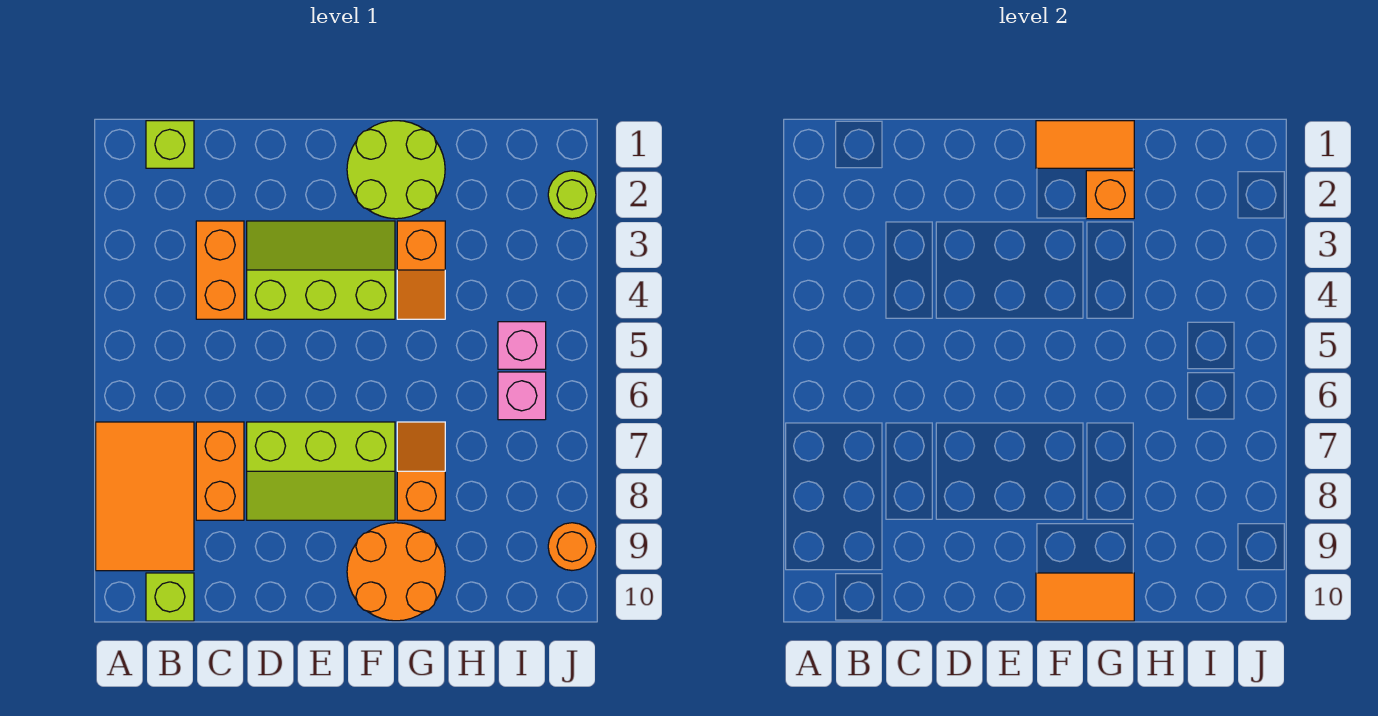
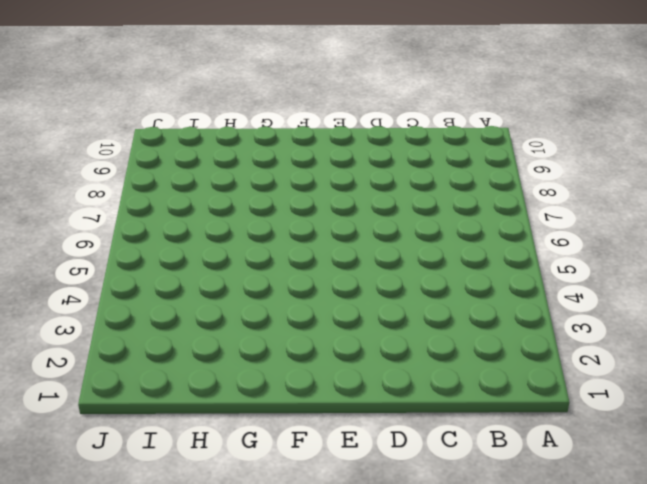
none -> orange tile A7:B9 level 1
none -> lime brick B1 level 1
none -> lime brick B10 level 1

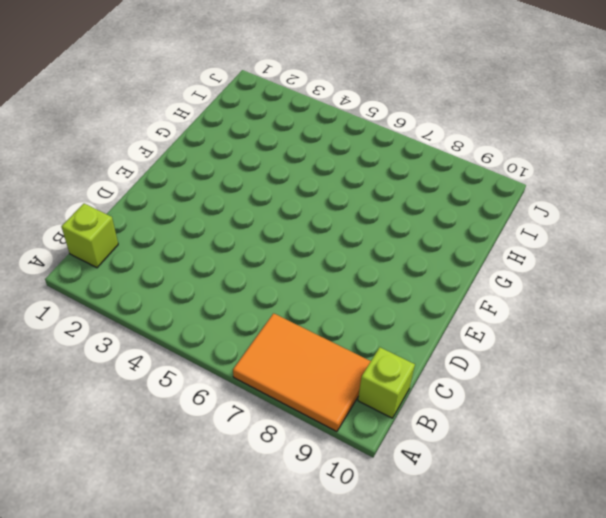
none -> orange brick C3:C4 level 1
none -> orange brick C7:C8 level 1
none -> lime slope D3:F4 level 1 top 4

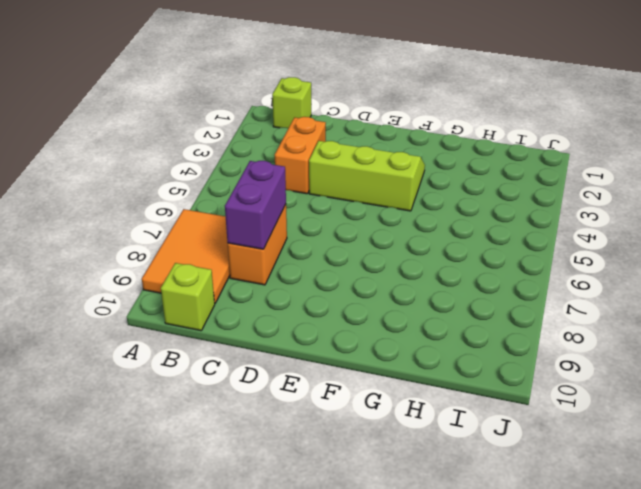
purple brick C7:C8 level 2 -> none
none -> lime slope D7:F8 level 1 top 7
none -> lime round brick F1:G2 level 1
none -> orange round brick F9:G10 level 1

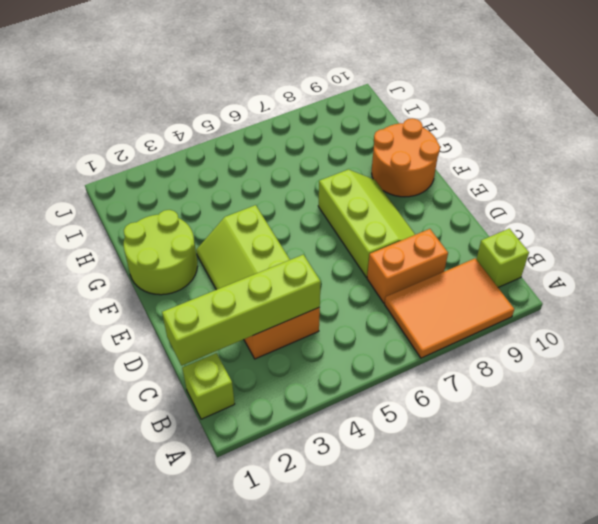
lime brick C1:C4 level 2 -> none
none -> orange slope G3:G4 level 1 top 3
none -> orange slope G7:G8 level 1 top 8
none -> pink brick I5 level 1

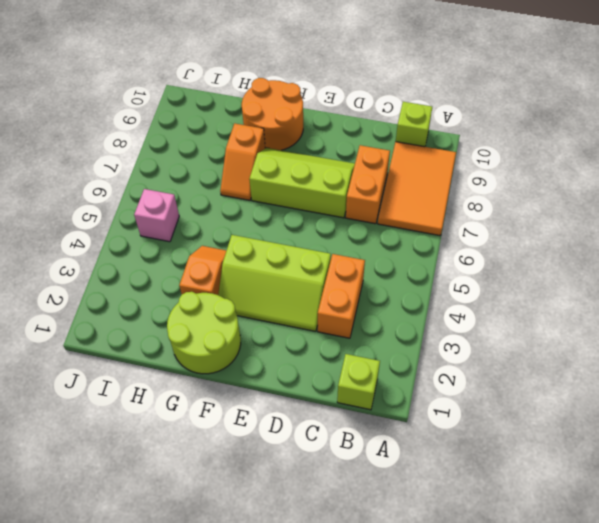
none -> pink brick I6 level 1
none -> lime round brick J2 level 1
none -> orange round brick J9 level 1

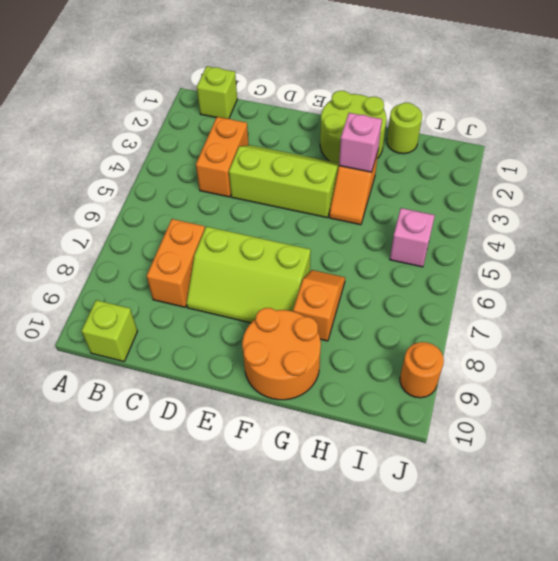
pink brick G3 level 2 -> pink brick I6 level 1
lime round brick H1 level 1 -> lime round brick J2 level 1
none -> orange tile A7:B9 level 1
none -> orange tile F1:G1 level 2
none -> orange tile F10:G10 level 2

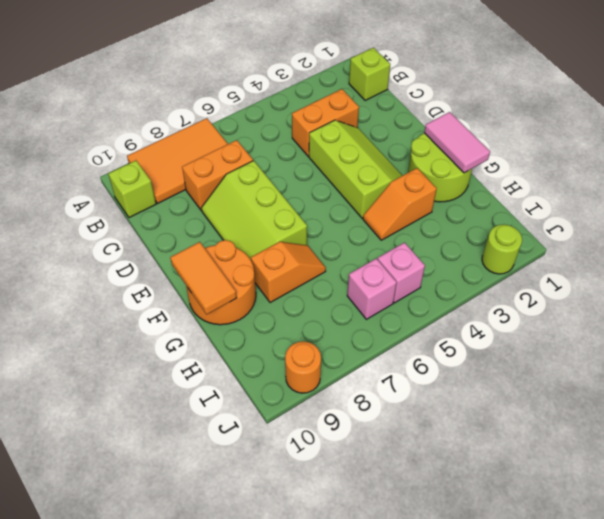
pink tile F1:G1 level 2 -> orange tile F1:G1 level 2
none -> orange brick G2 level 2

